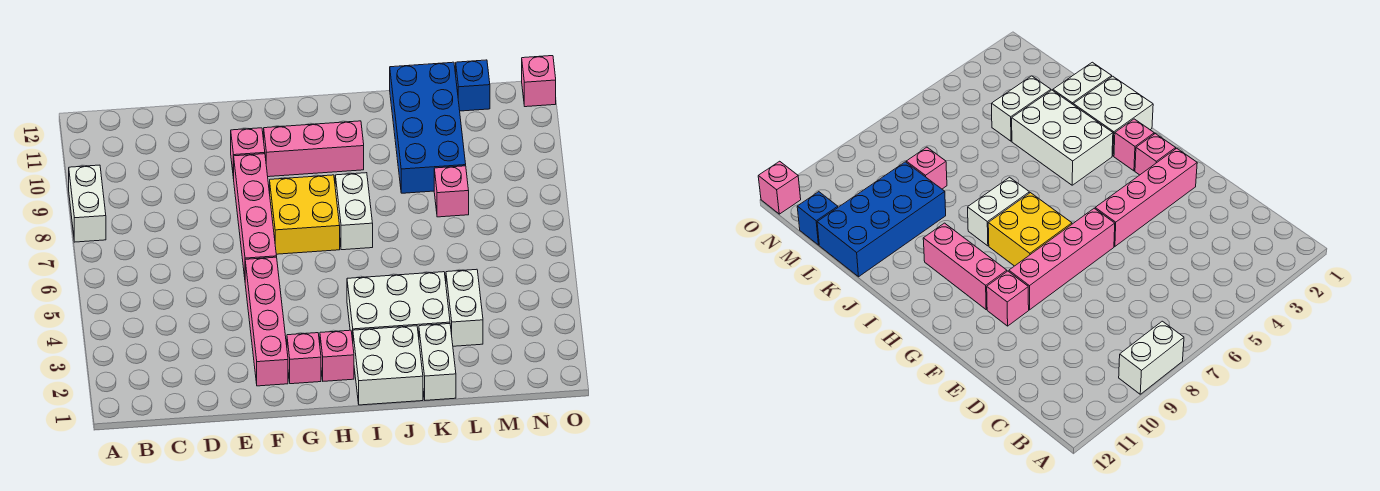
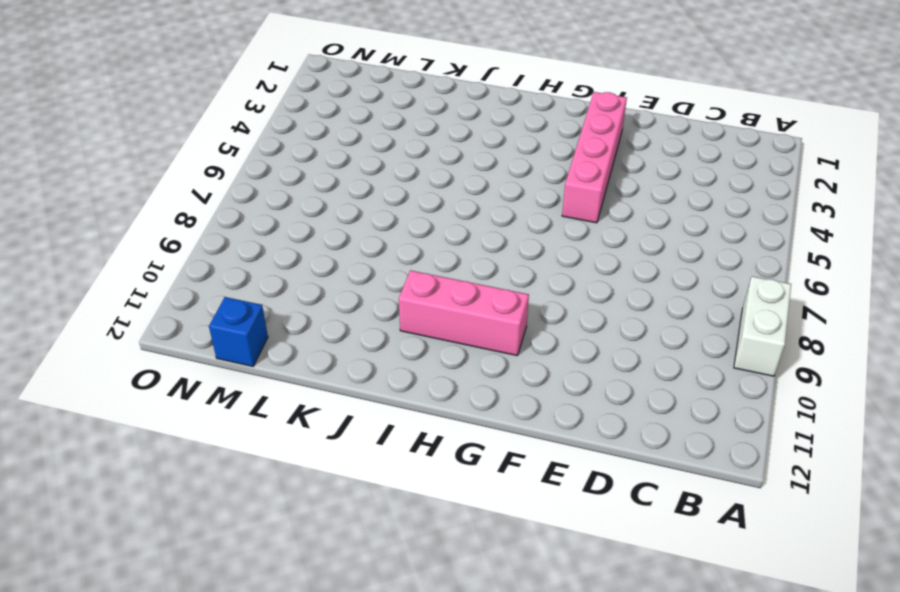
none -> pink brick F6:F9 level 1
none -> pink brick F10 level 1
none -> pink brick G2 level 1

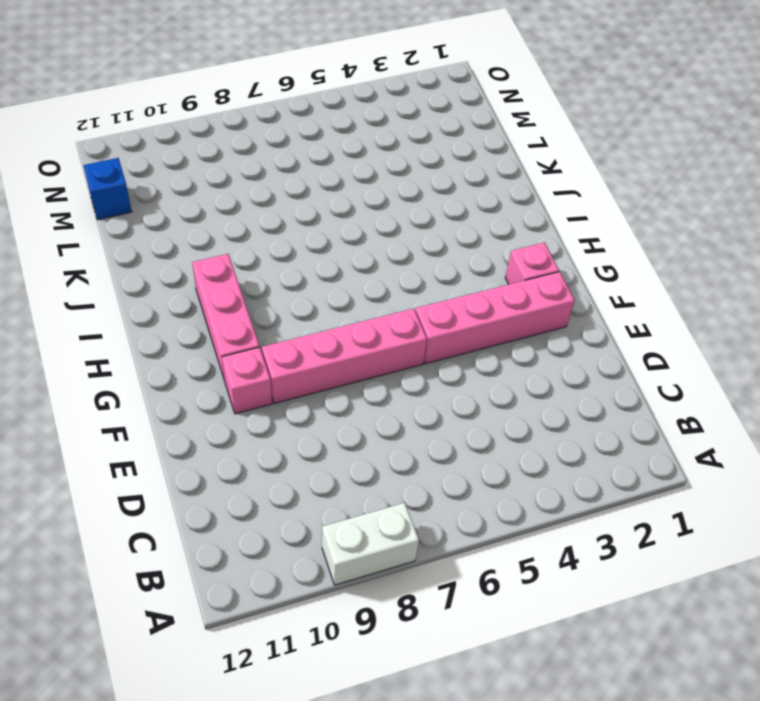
none -> yellow brick G7:H8 level 1
none -> pink brick H2 level 1
none -> white brick I1:J2 level 1

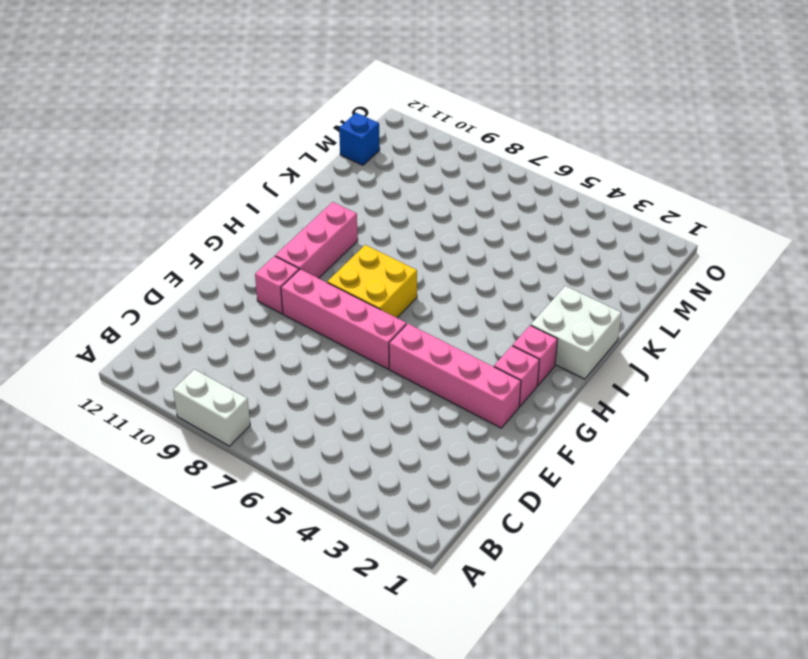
none -> white brick I3:K4 level 1
none -> white brick I7:I8 level 1
none -> white brick K1:K2 level 1

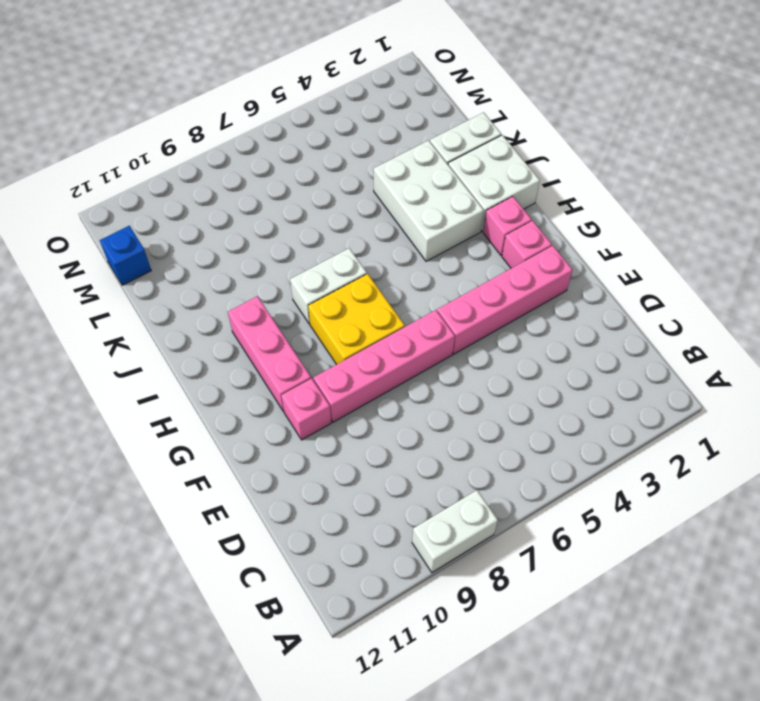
none -> blue brick K9:L12 level 1
none -> white brick L3:L4 level 1
none -> pink brick L8 level 1

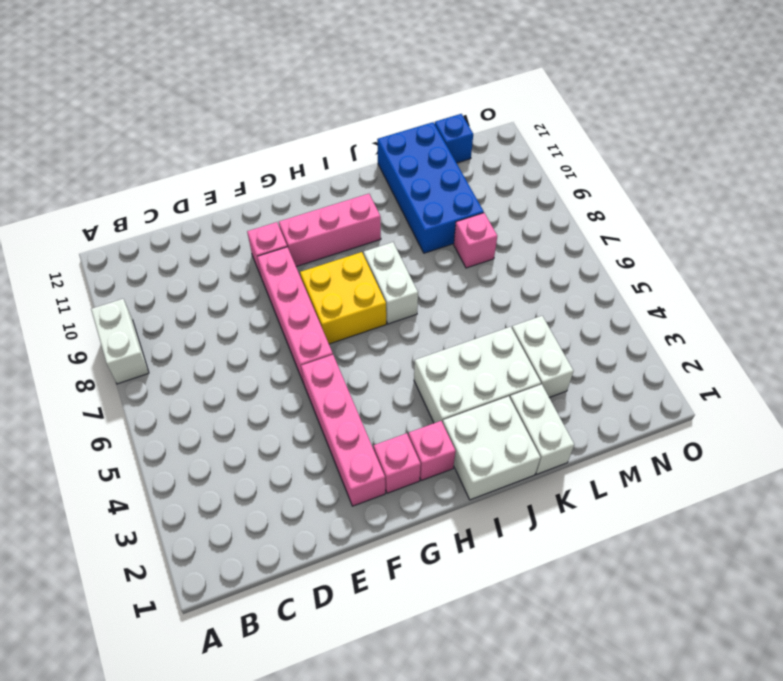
none -> pink brick O12 level 1

